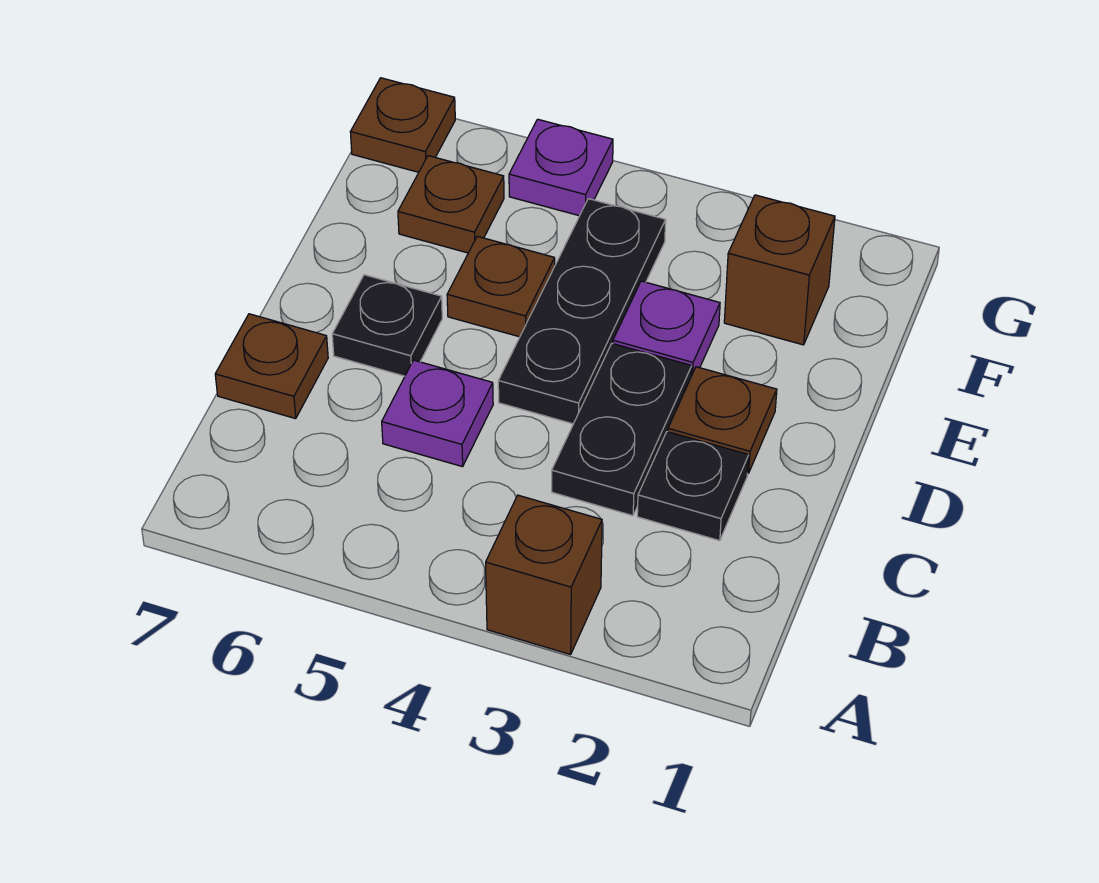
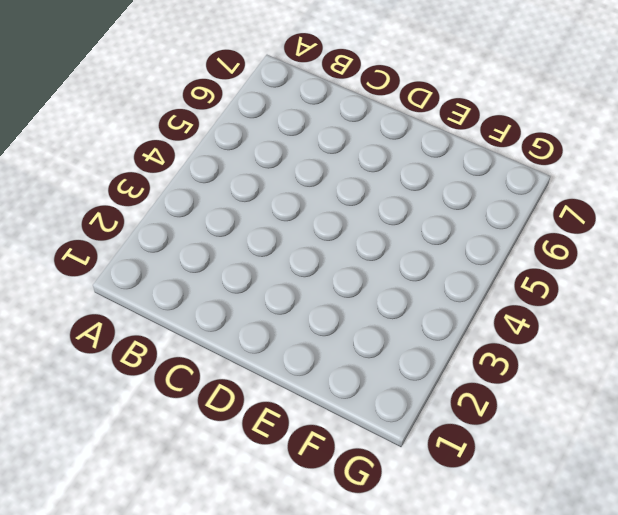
none -> brown brick A3 level 1
none -> black plate C2 level 1
none -> black plate C3:D3 level 1

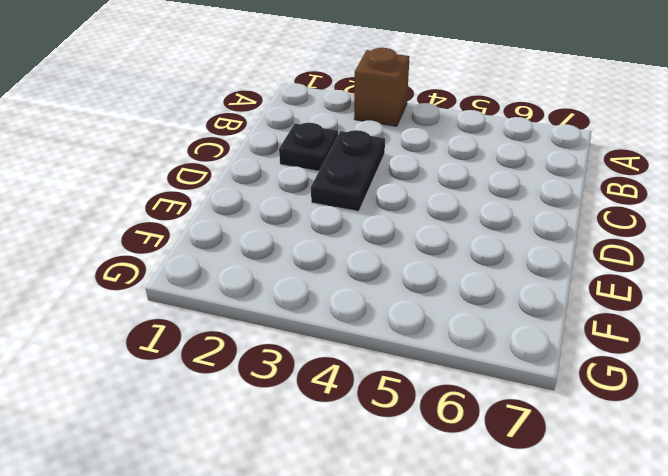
none -> purple plate C5 level 1
none -> brown plate C7 level 1
none -> brown plate D2 level 1

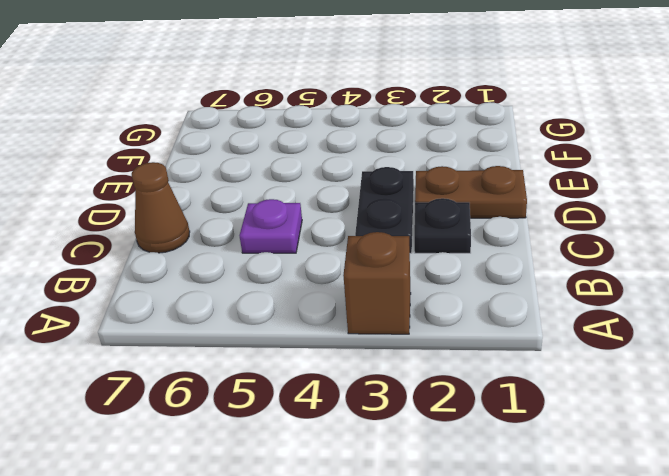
brown cone C7 level 1 -> brown plate C7 level 1
brown plate D1:D2 level 1 -> brown plate D2 level 1
none -> black plate D4:F4 level 1
none -> black plate D6 level 1
none -> purple plate E3 level 1

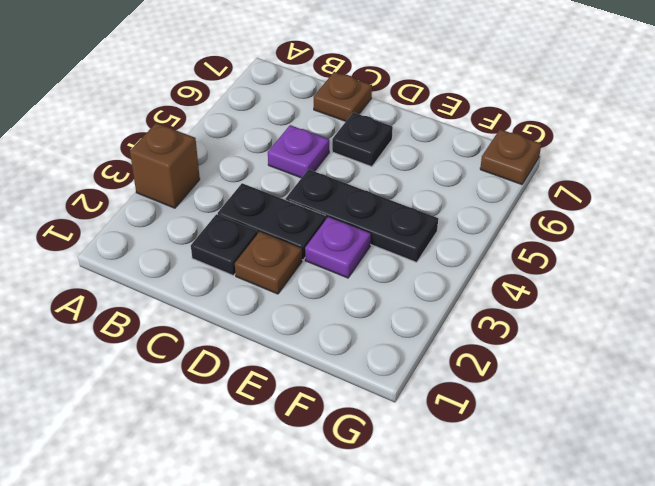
none -> brown plate E5 level 1
none -> brown brick F2 level 1
none -> brown plate F6 level 1

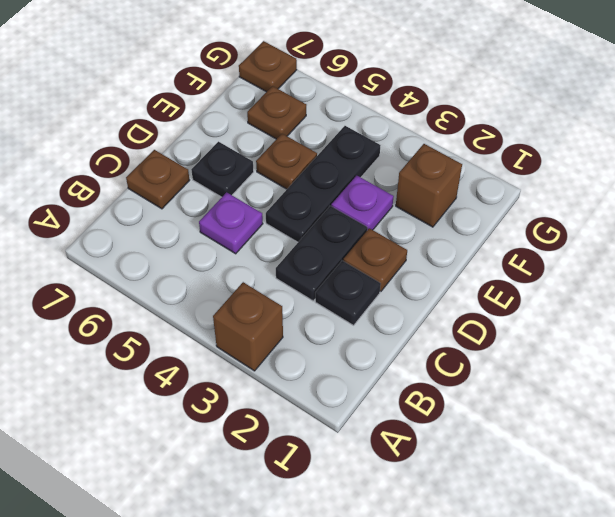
none -> purple plate G5 level 1

